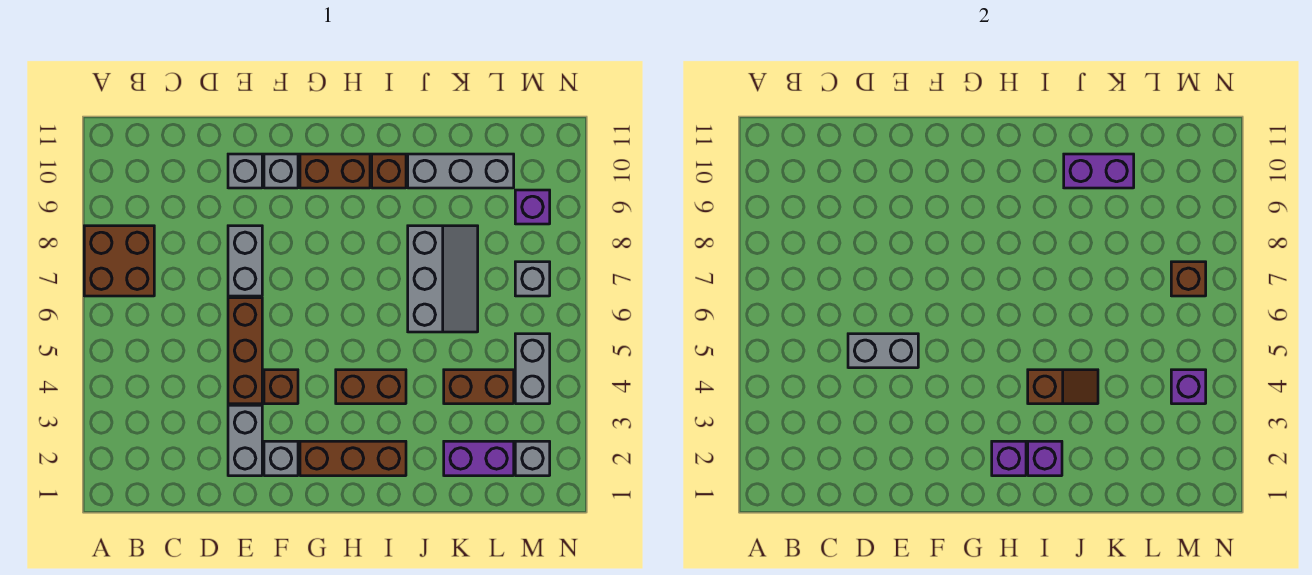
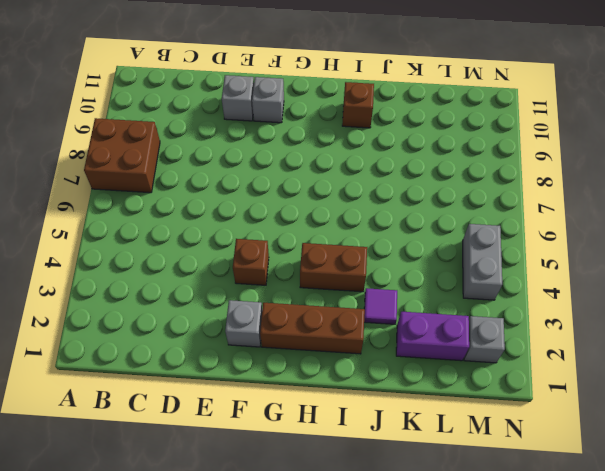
purple tile J3 level 1 -> none
none -> grey brick E2:E3 level 1
none -> brown brick E4:E6 level 1
none -> grey brick E7:E8 level 1

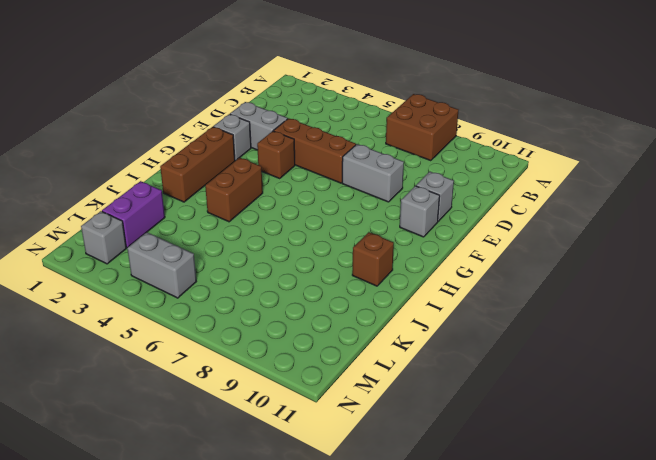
none -> brown brick G10:H10 level 1
none -> grey slope J6:K8 level 1 top J
none -> grey brick J10:L10 level 1

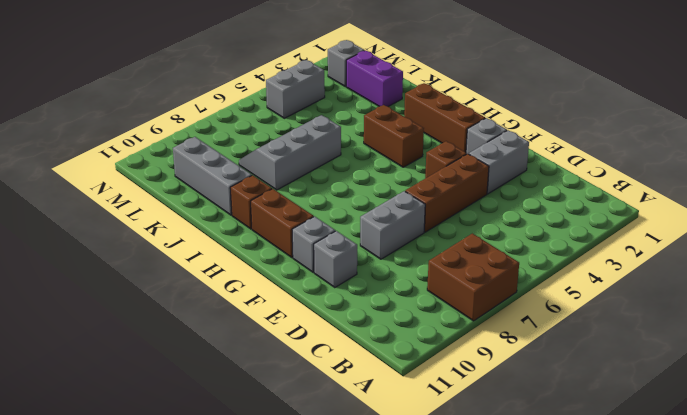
none -> brown brick K4:L4 level 1
none -> grey brick M7 level 1
none -> purple brick M9 level 1

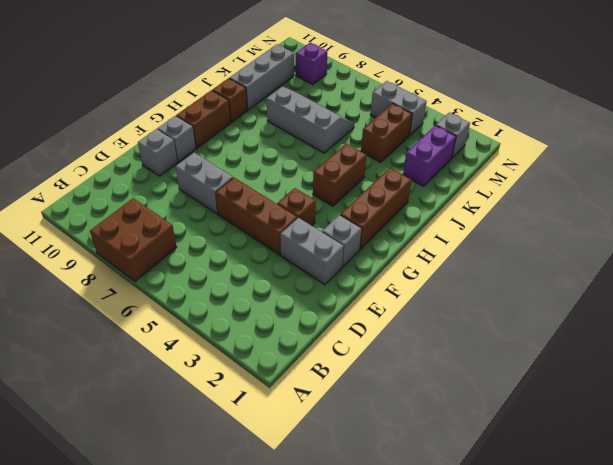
none -> grey brick M7 level 1
none -> grey brick D5:E5 level 2
none -> purple brick H2 level 2

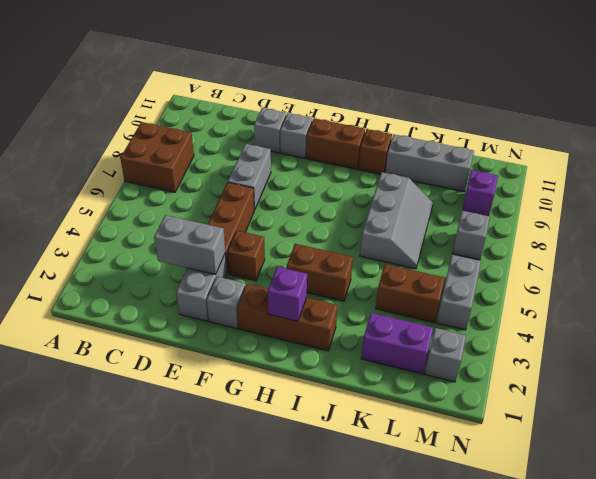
grey brick D3:E3 level 2 -> grey brick D5:E5 level 2
none -> purple brick I2 level 2
none -> brown slope I4:J4 level 2 top I
none -> purple brick J10:K10 level 2

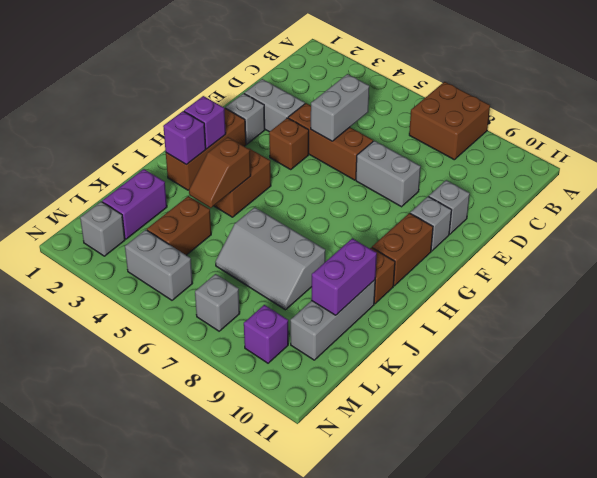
none -> purple brick M4 level 2
none -> brown brick M7 level 2

